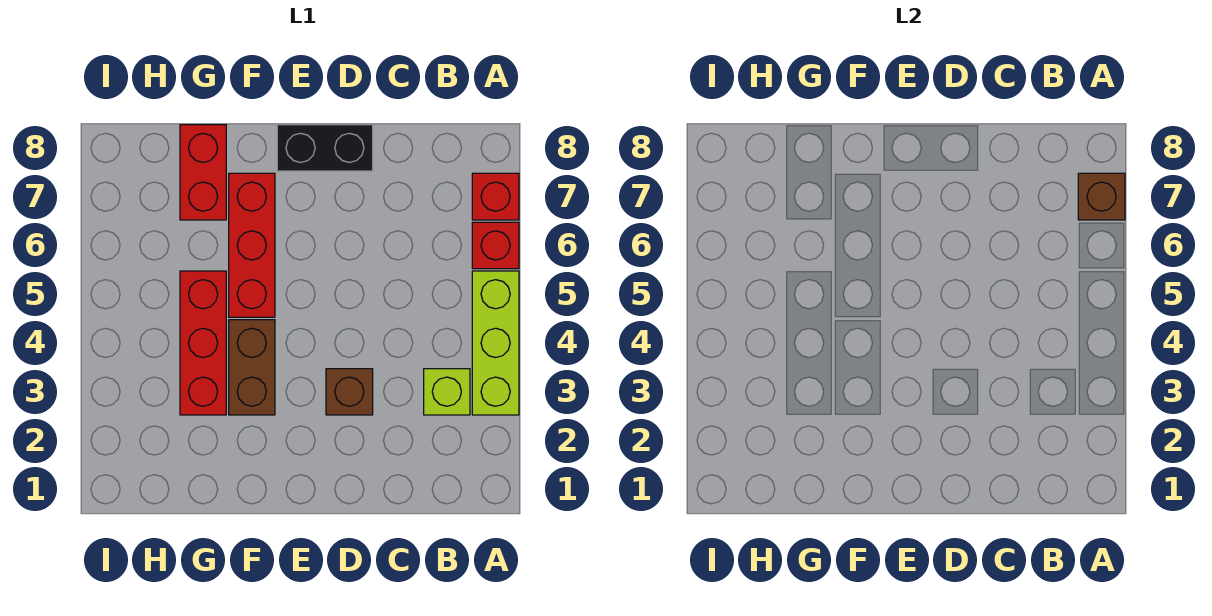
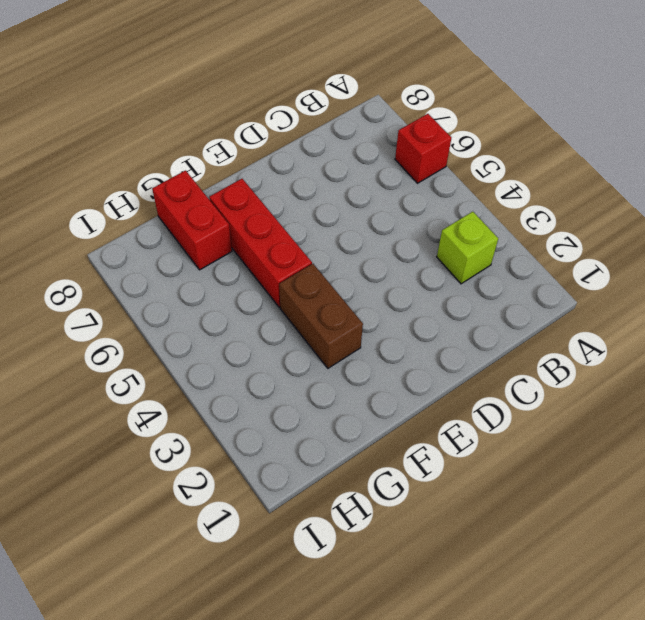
none -> lime brick A3:A5 level 1
none -> red brick A7 level 1

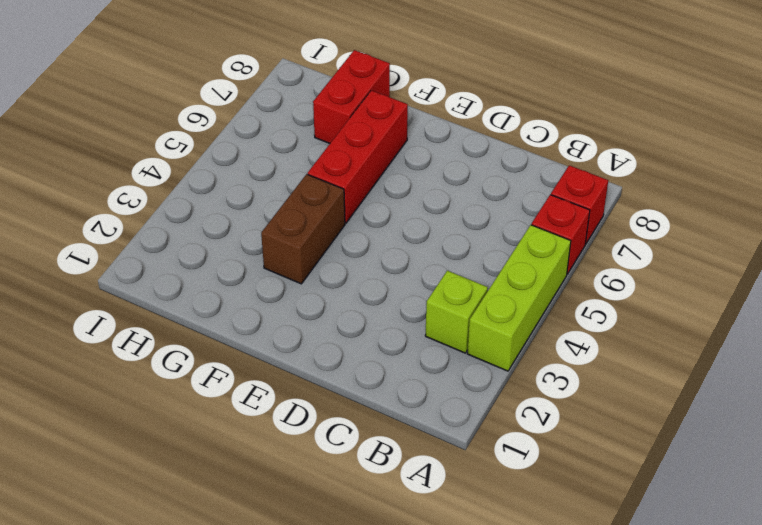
none -> brown brick D3 level 1
none -> black brick D8:E8 level 1

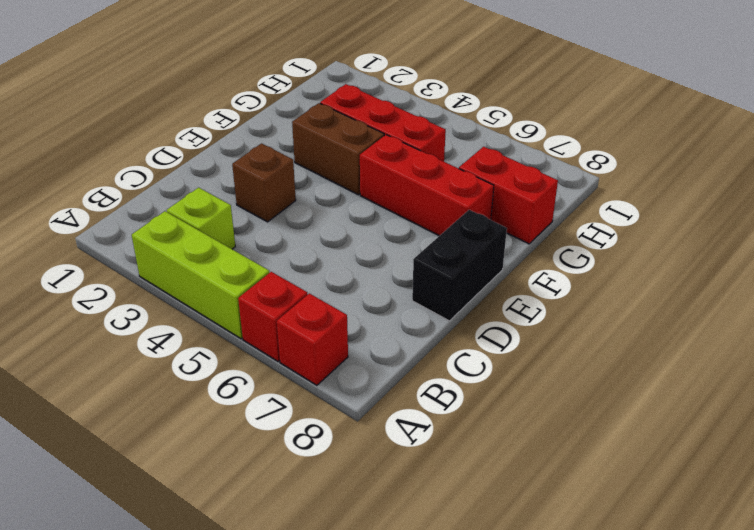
none -> brown brick A7 level 2

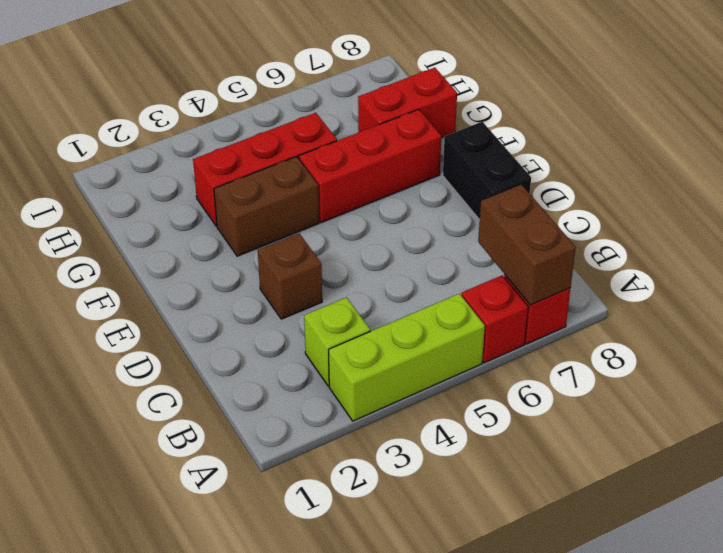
brown brick A7:B7 level 2 -> brown brick A7 level 2

